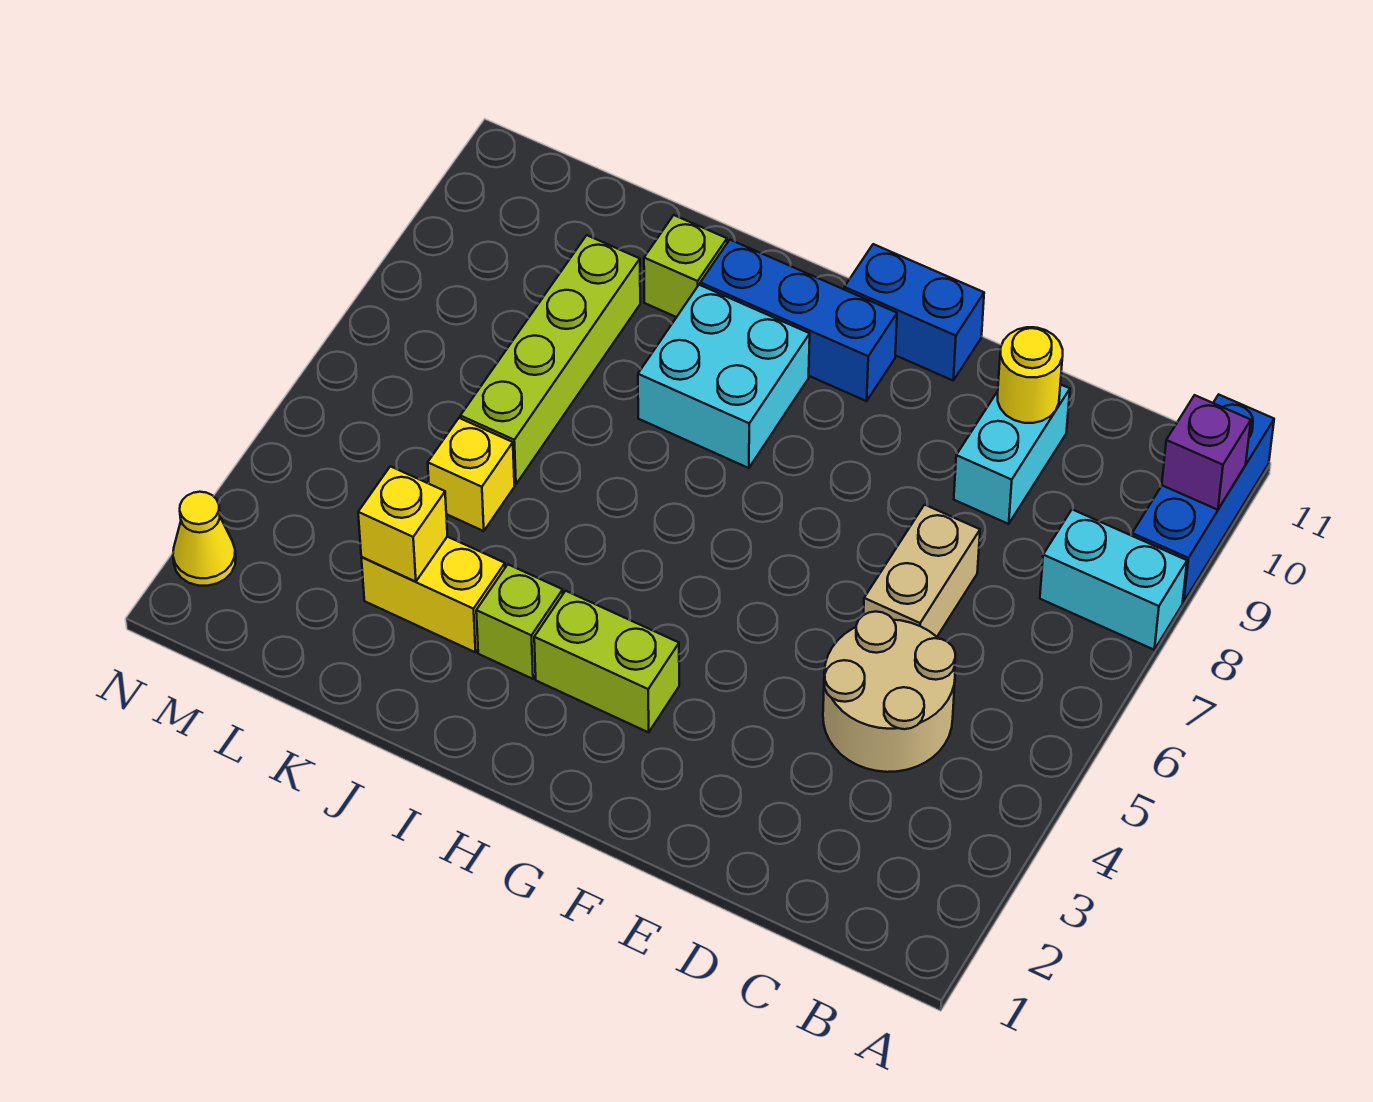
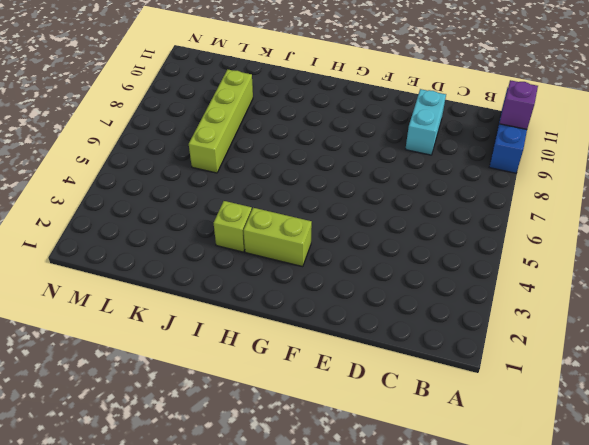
none -> cyan brick A8:B8 level 1
none -> tan round brick C4:D5 level 1
none -> tan brick D6:D7 level 1

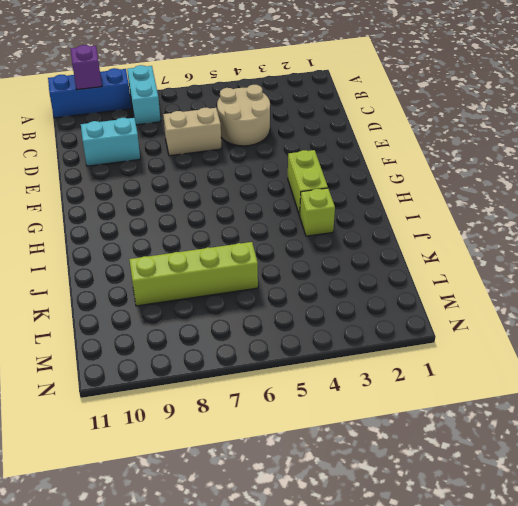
none -> blue brick F11:G11 level 1
none -> blue brick G10:I10 level 1
none -> cyan brick H8:I9 level 1

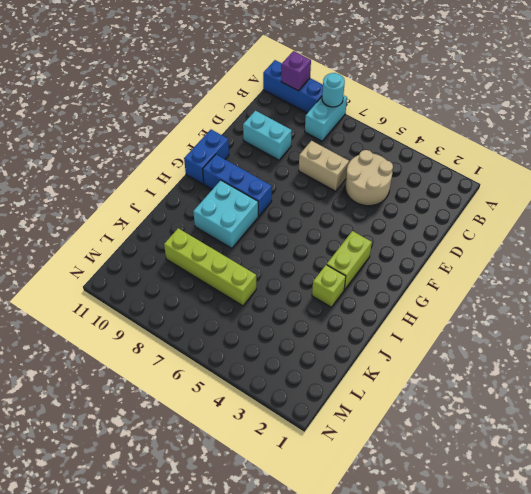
cyan round brick A8 level 2 -> none
blue brick G8:G10 level 1 -> blue brick G10:I10 level 1
none -> yellow brick J3:K3 level 1
none -> lime brick J10 level 1
none -> yellow brick K5 level 1

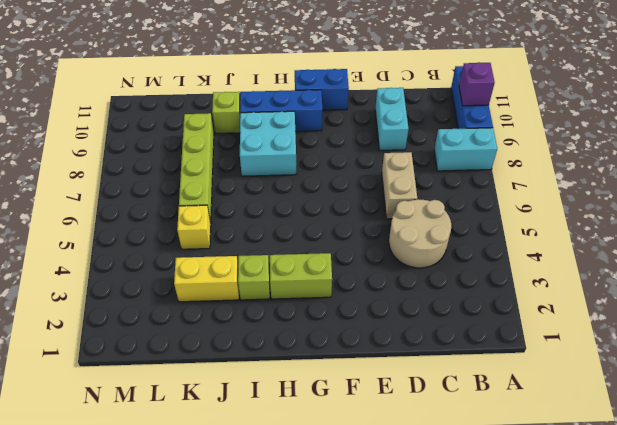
none -> yellow cone N2 level 1
none -> yellow round brick D10 level 2
none -> yellow brick K3 level 2

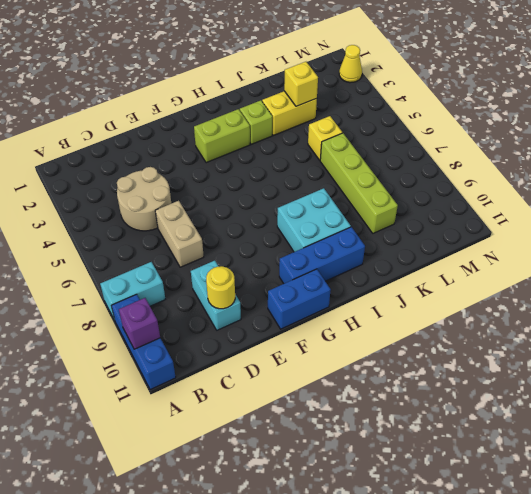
none -> lime brick J10 level 1

